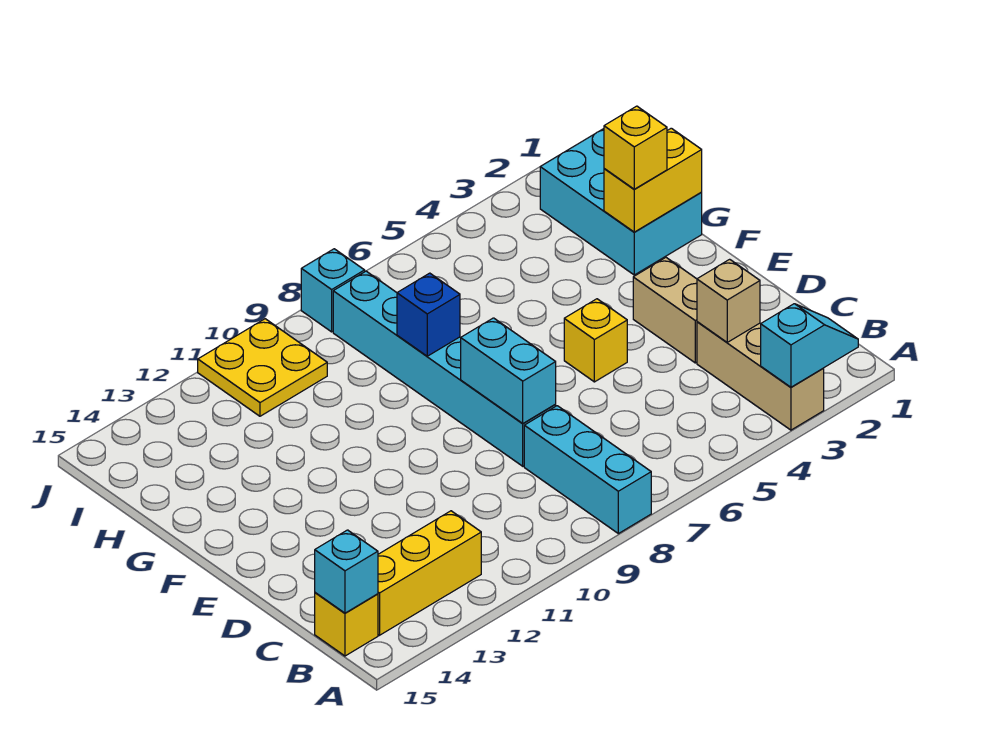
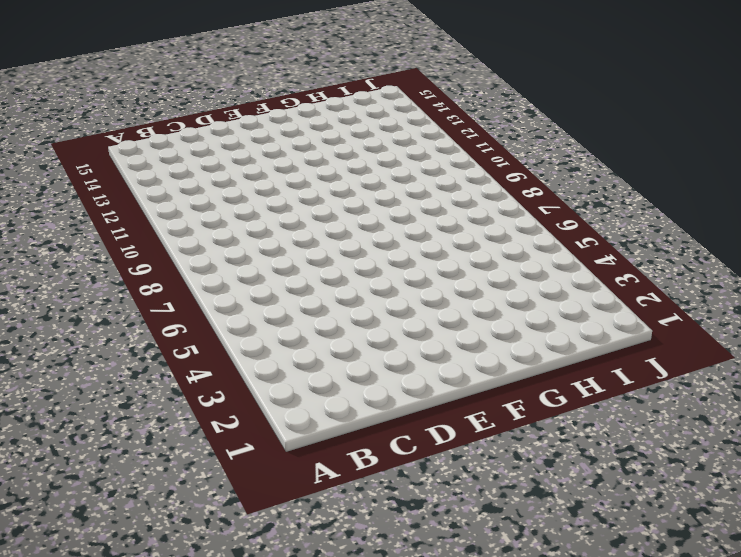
none -> tan brick A3:C3 level 1
none -> cyan brick A8:C8 level 1
none -> yellow brick B12:B14 level 1

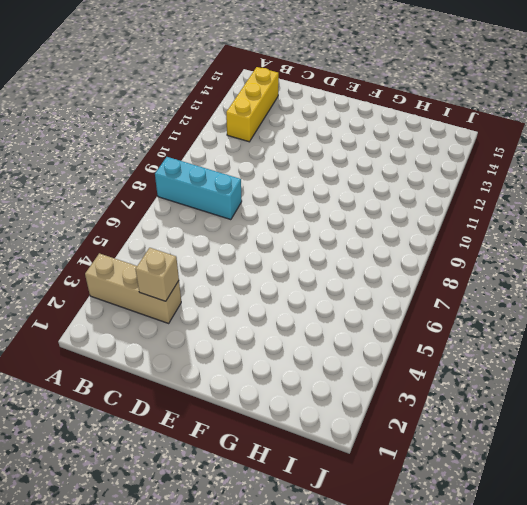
none -> yellow brick B15 level 1
none -> tan brick D3:E3 level 1
none -> cyan brick D8:I8 level 1

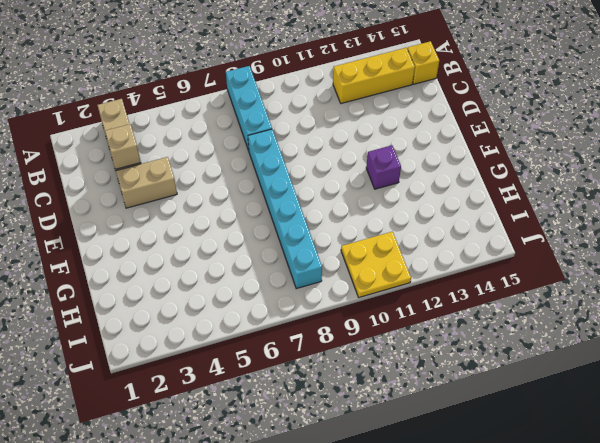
tan brick D3:D4 level 1 -> tan brick D3:E3 level 1
purple brick F12 level 1 -> none
none -> yellow brick E5 level 1
none -> cyan brick G1:I2 level 1
none -> cyan brick J8 level 1

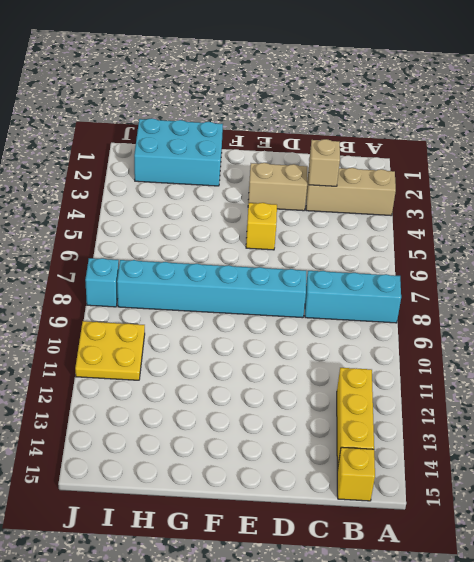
none -> cyan slope A2:A3 level 2 top 3
none -> cyan brick B15 level 2
none -> cyan brick D8:E8 level 2

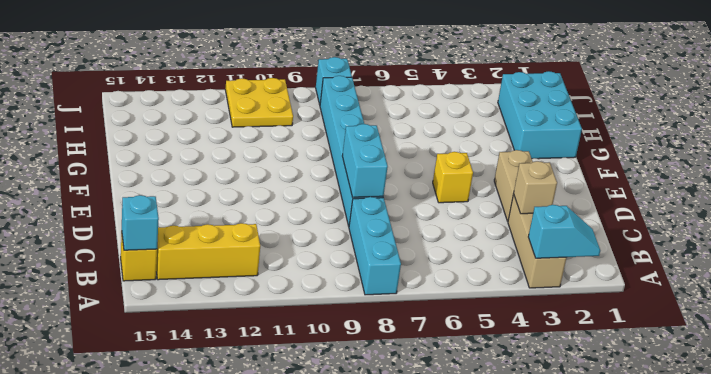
none -> yellow brick G1:G2 level 2
none -> blue brick G8 level 2
none -> yellow brick G2 level 3

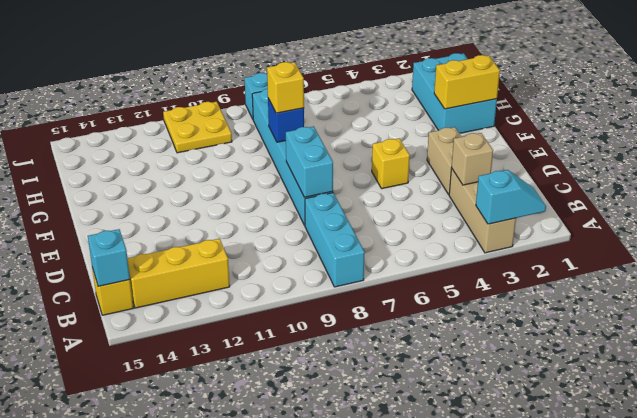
yellow brick G8 level 3 -> yellow brick G2 level 3

